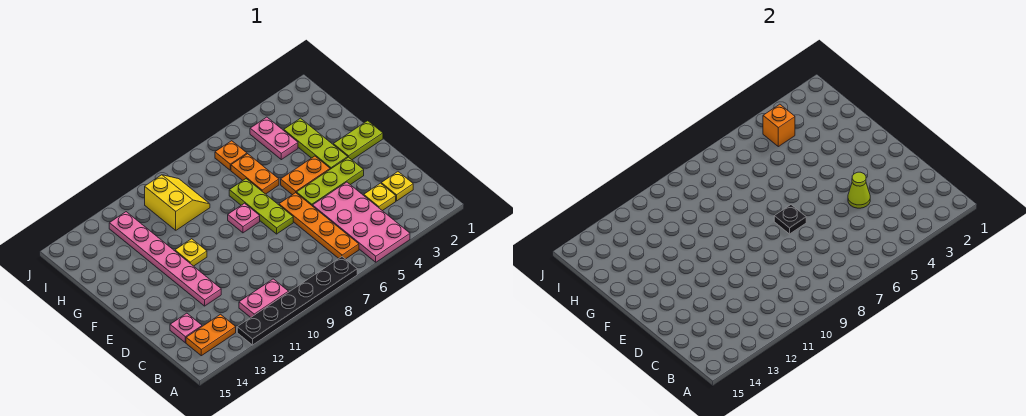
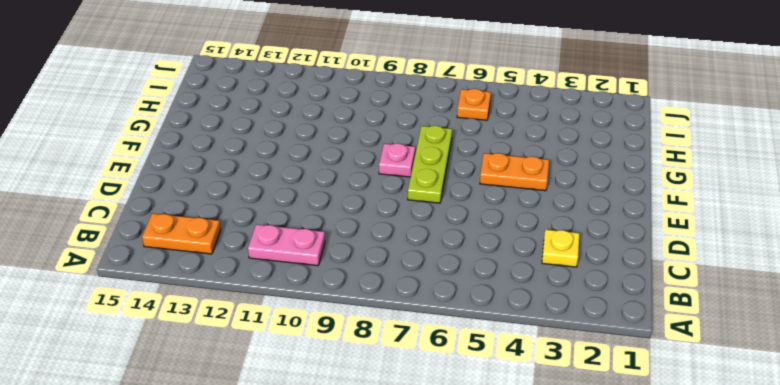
none -> pink plate A4:D5 level 1
none -> black plate A7:A12 level 1
none -> orange plate B6:E6 level 1

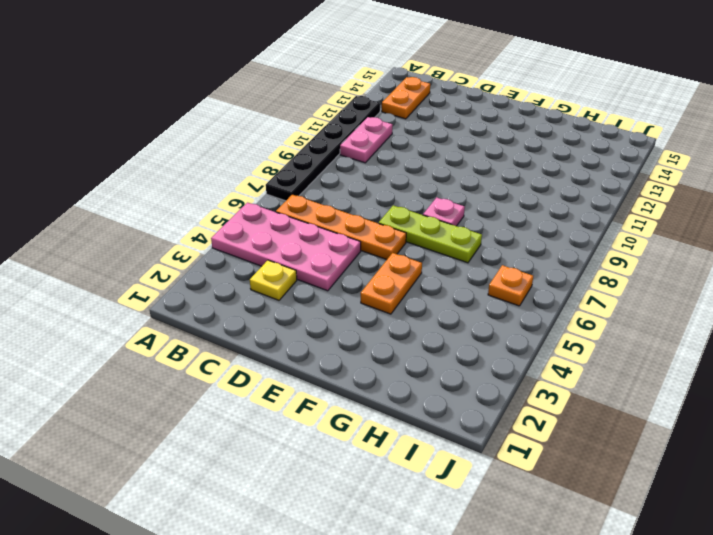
none -> yellow plate C2 level 1
none -> pink plate C14 level 1
none -> pink plate D12:I12 level 1

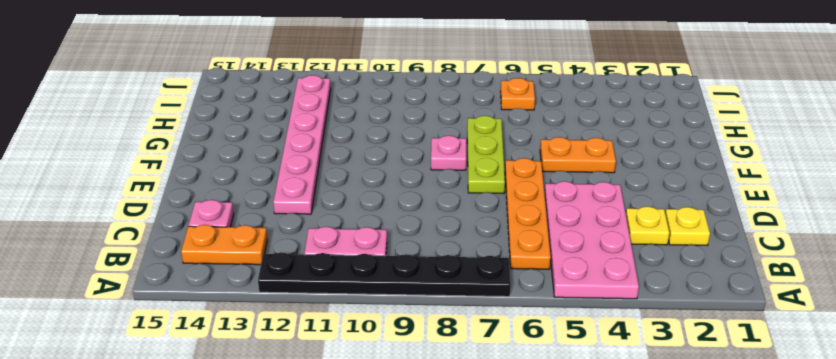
none -> lime plate E3:E5 level 1
none -> lime plate F1:F2 level 1
none -> lime plate F3:H3 level 1

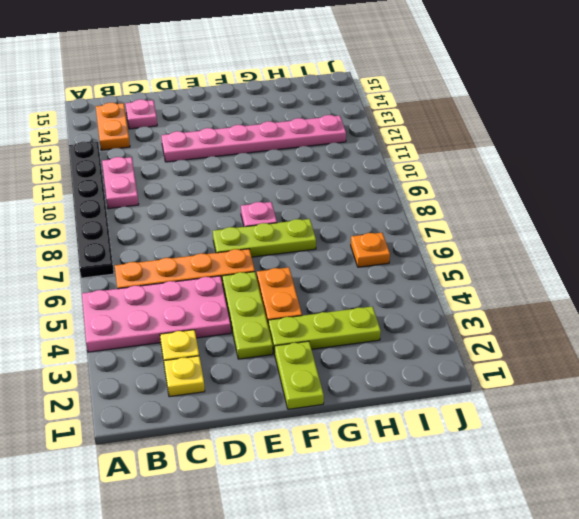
none -> yellow plate F11 level 1
none -> orange plate G6:H6 level 1
none -> pink plate H4:I4 level 1

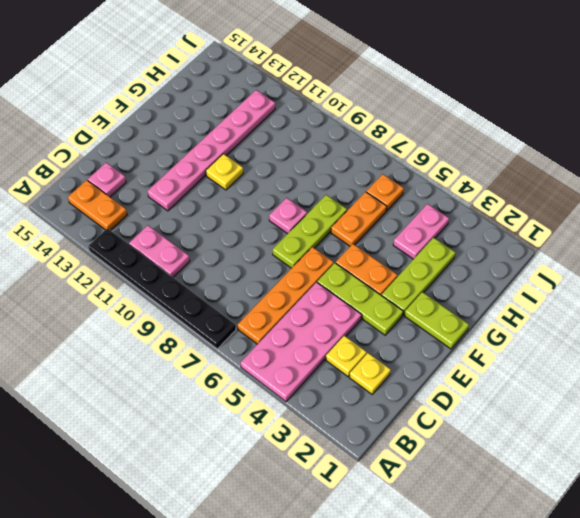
none -> yellow slope H9:I10 level 1 top 10
none -> lime cone D4 level 2
none -> black plate E7 level 2

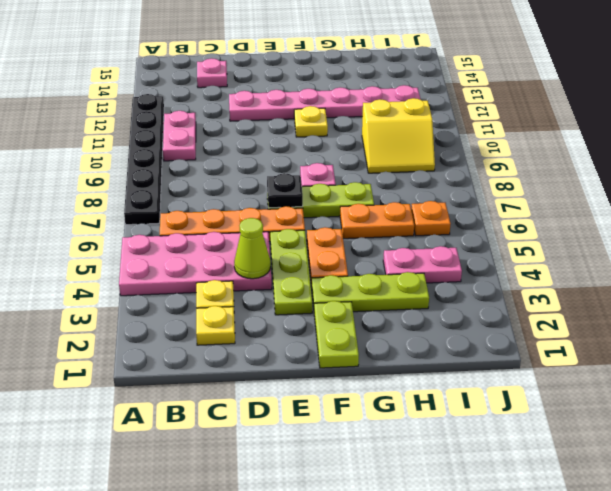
none -> orange plate B13:B14 level 1
none -> orange brick I4 level 2

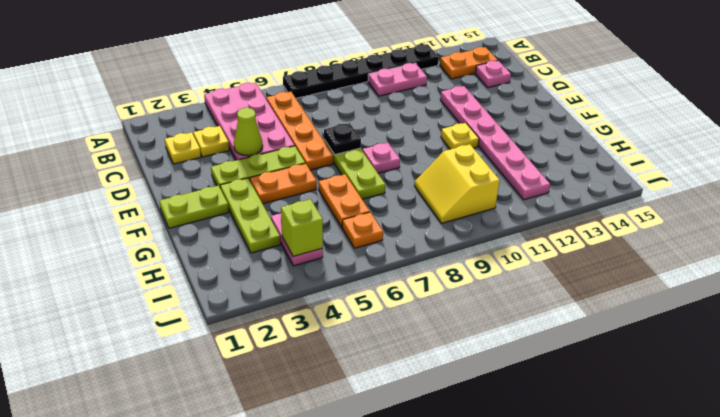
lime brick I4 level 2 -> orange brick I4 level 2

